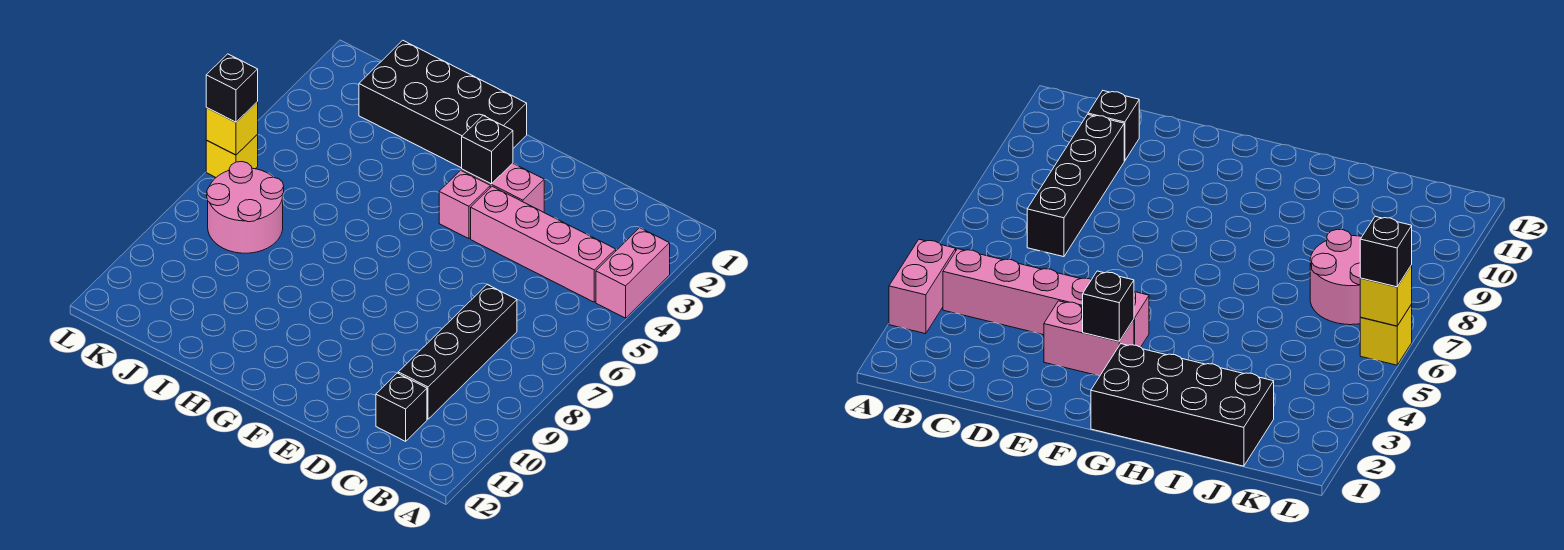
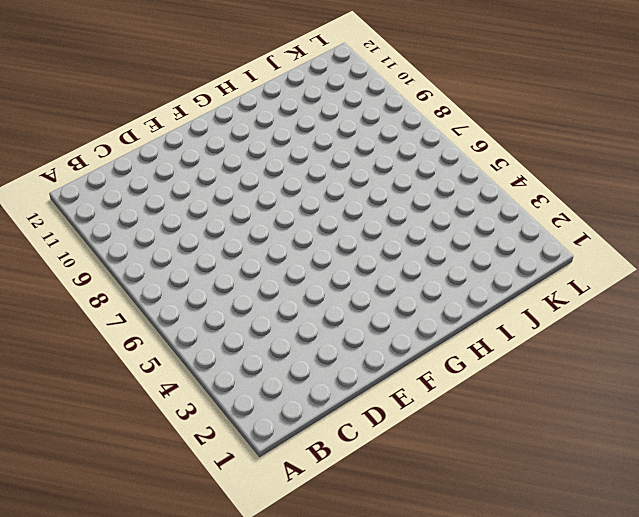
none -> pink brick A3:A4 level 1
none -> pink brick B4:E4 level 1
none -> black brick C7:C10 level 1

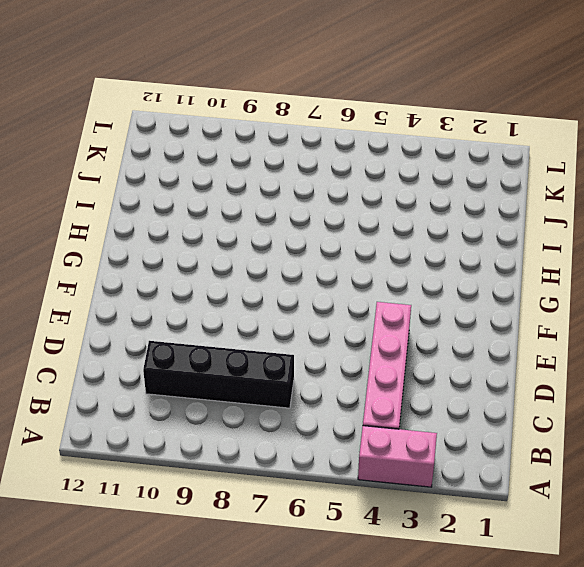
none -> black brick C11 level 1
none -> pink brick E3:F3 level 1
none -> pink brick F4 level 1

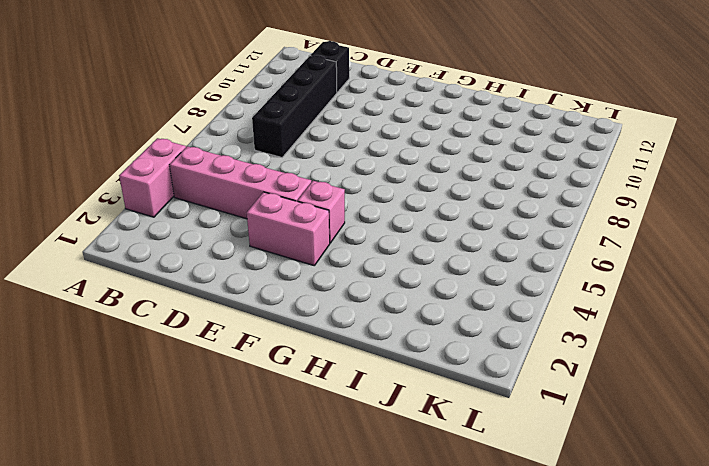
none -> black brick G1:J2 level 1
none -> pink round brick J7:K8 level 1
none -> yellow brick L6 level 1

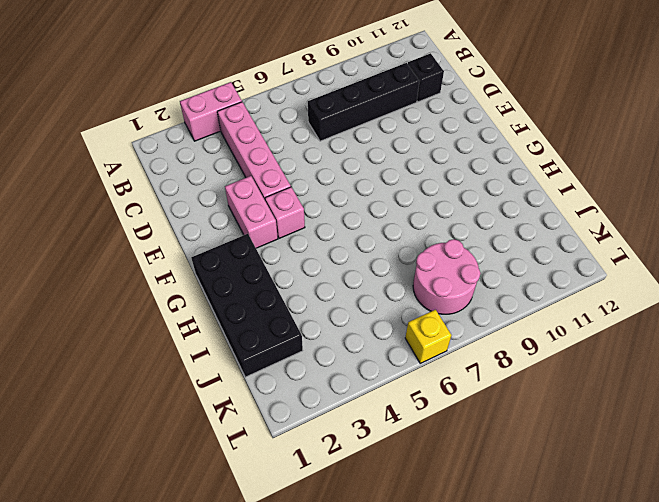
none -> black brick F3 level 2
none -> yellow brick L6 level 2
none -> black brick L6 level 3

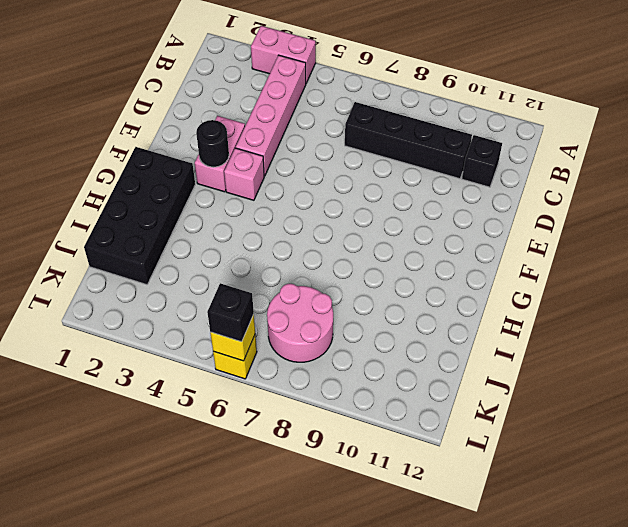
black round brick F3 level 2 -> black brick F3 level 2

